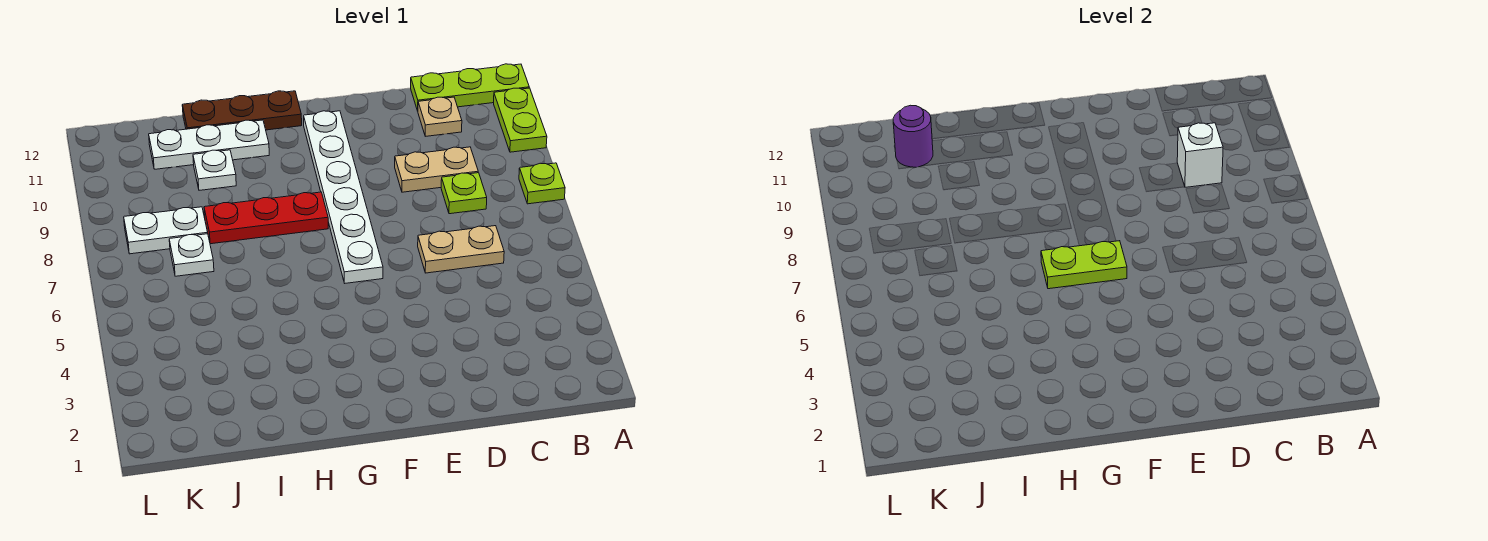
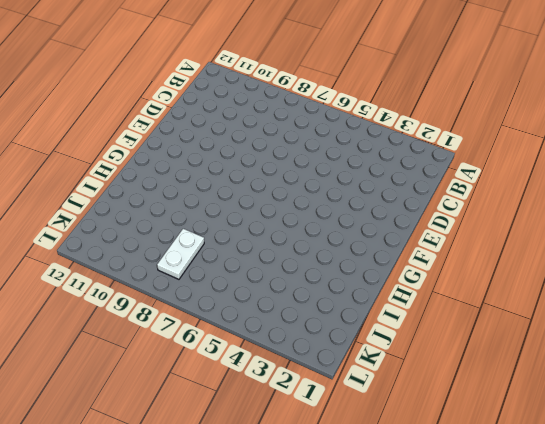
none -> lime plate A8 level 1
none -> lime plate A10:A11 level 1
none -> lime plate A12:C12 level 1

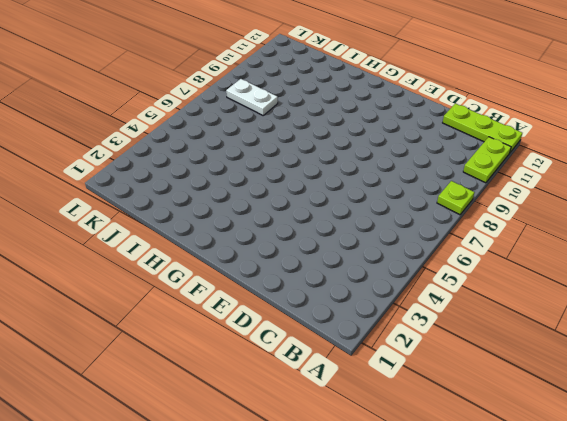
none -> tan plate C6:D6 level 1
none -> lime plate C8 level 1
none -> tan plate C9:D9 level 1

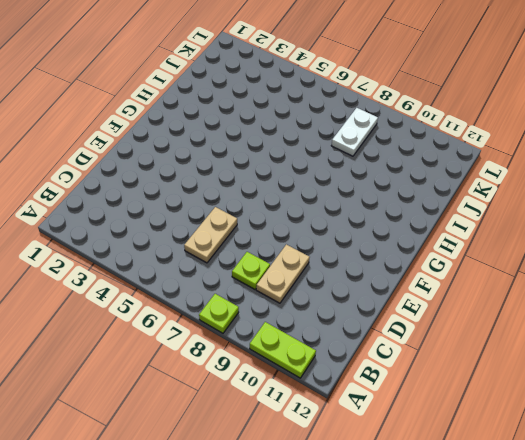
none -> lime plate A12:C12 level 1
none -> tan plate C11 level 1
none -> white plate F6:F11 level 1

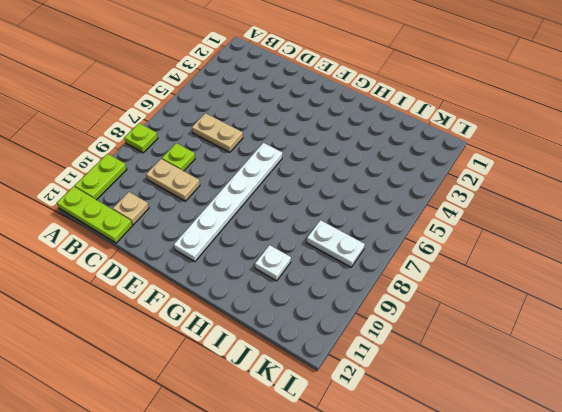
none -> red plate G8:I8 level 1
none -> brown plate G12:I12 level 1
none -> white plate H11:J11 level 1

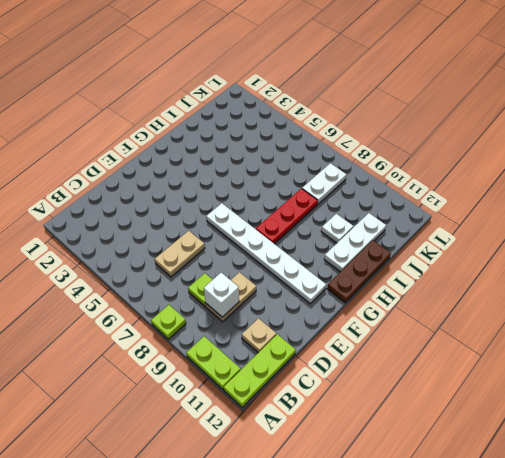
none -> white plate J7 level 1
none -> lime plate F6:G6 level 2
none -> purple round brick J11 level 2

